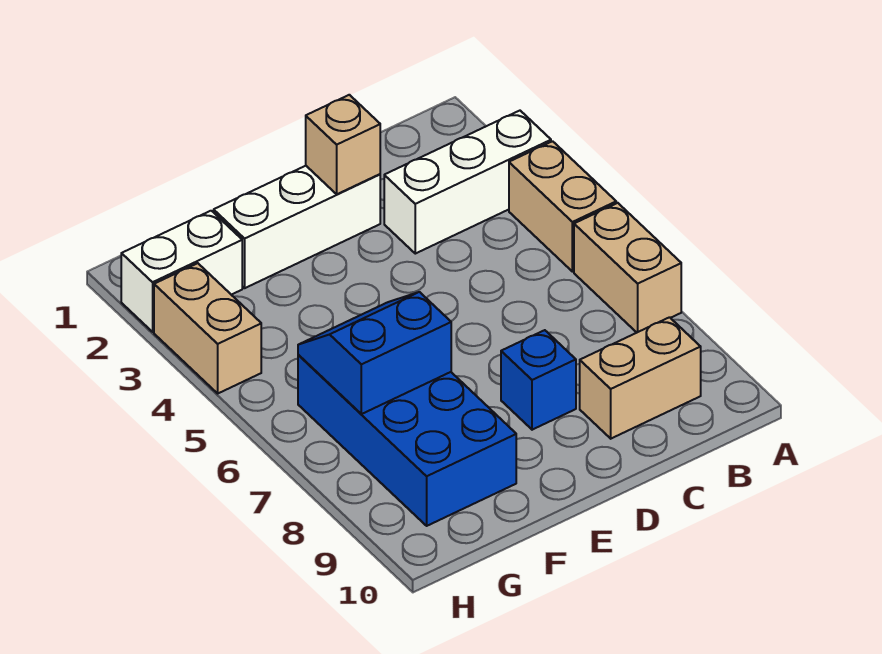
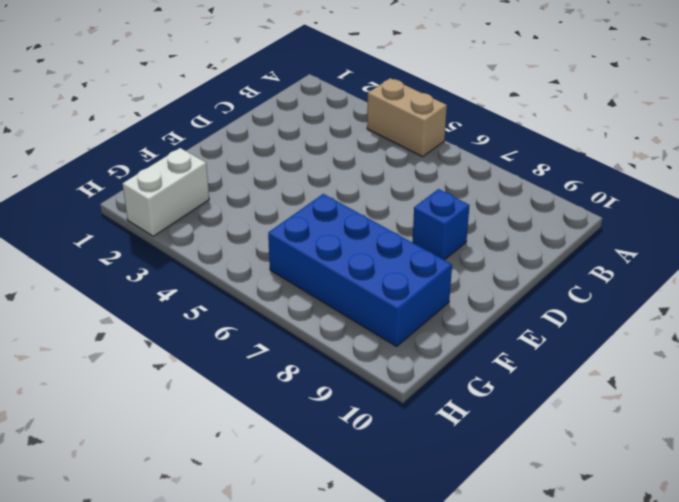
none -> white brick A3:C3 level 1
none -> tan brick A6:A7 level 1

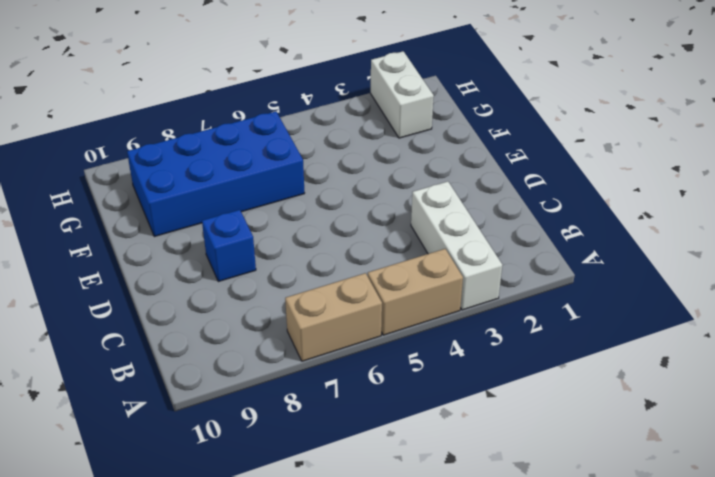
none -> tan brick B9:C9 level 1
none -> white brick D2:F2 level 1

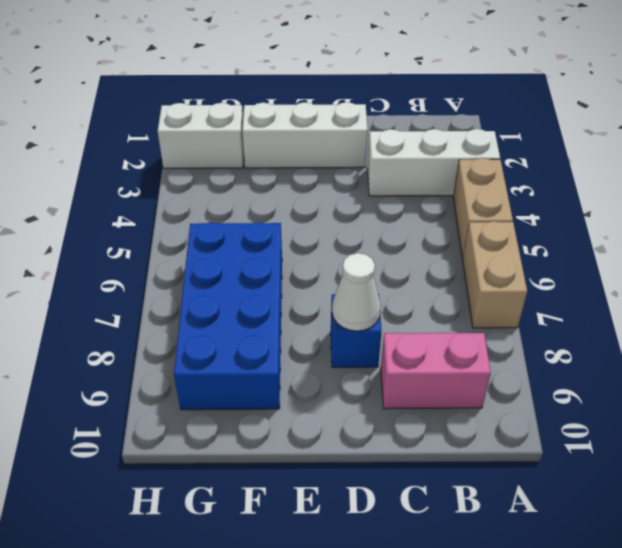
pink brick B9:C9 level 1 -> tan brick B9:C9 level 1
white cone D8 level 2 -> none
none -> tan brick H3:H4 level 1
none -> tan brick D2 level 2

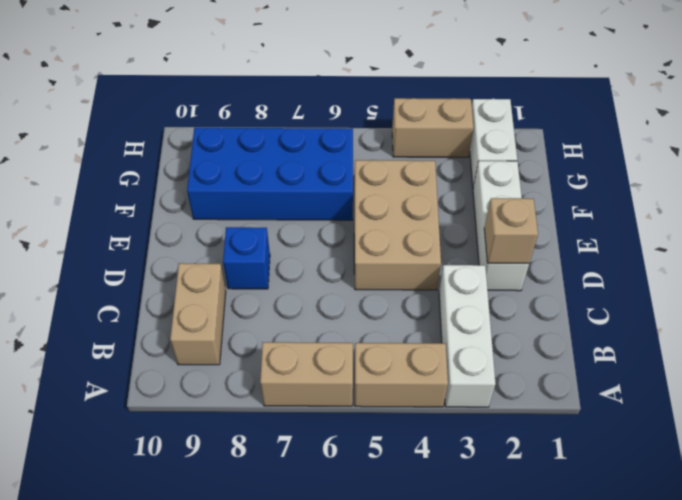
tan brick D4:F5 level 1 -> none
none -> blue slope F6:G7 level 2 top 7

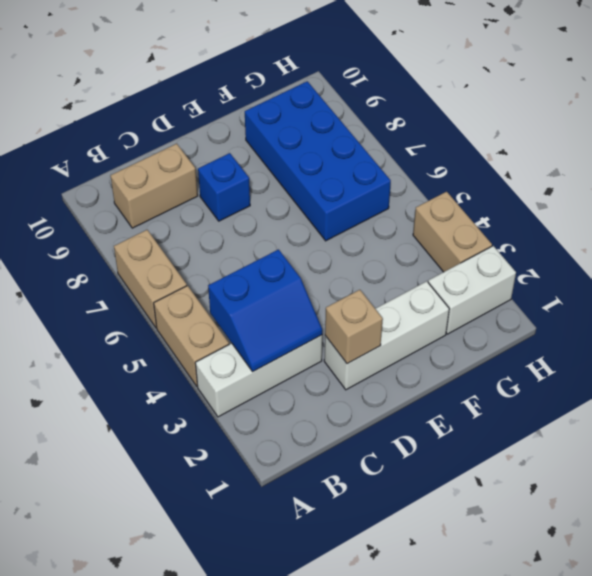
blue slope B3:C4 level 2 top 4 -> blue slope F6:G7 level 2 top 7

